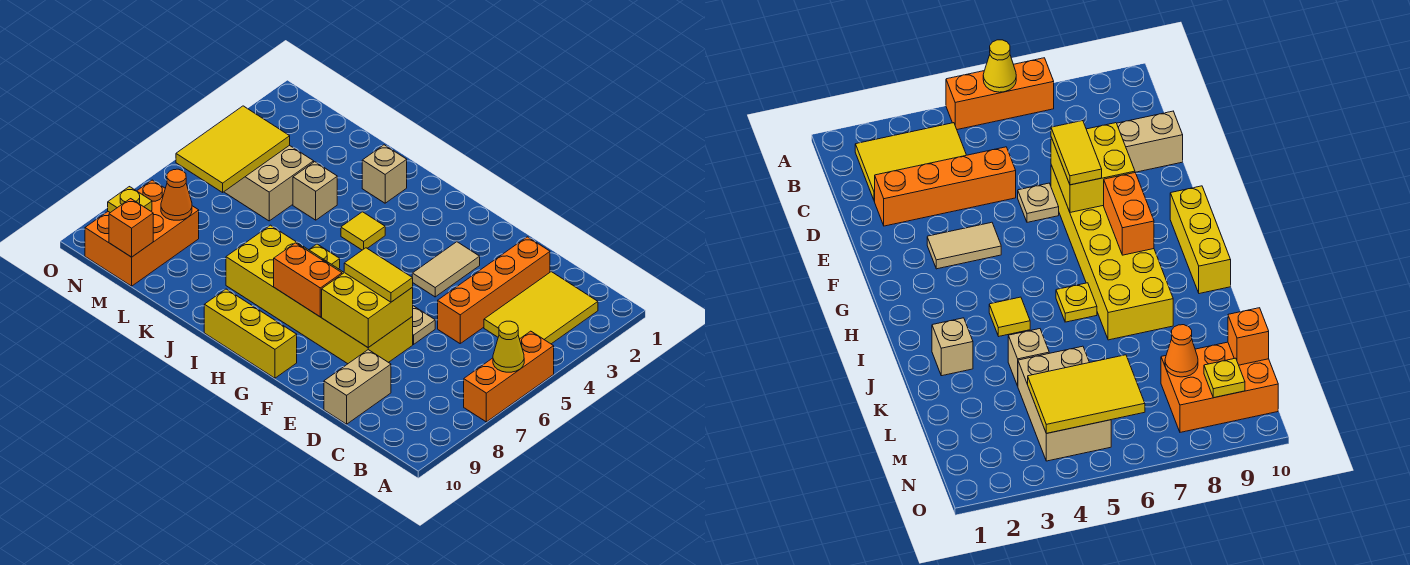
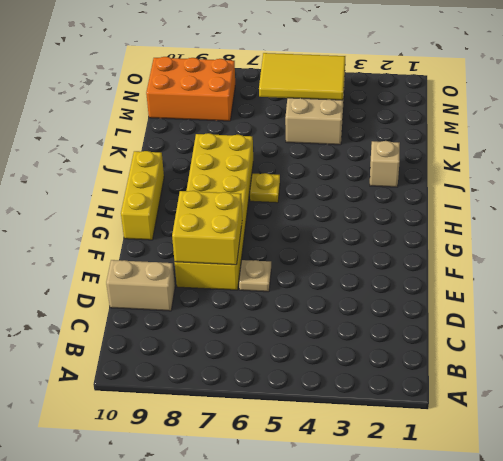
none -> orange brick A5:A7 level 1
none -> yellow tile B2:C4 level 1
none -> orange brick D2:D5 level 1

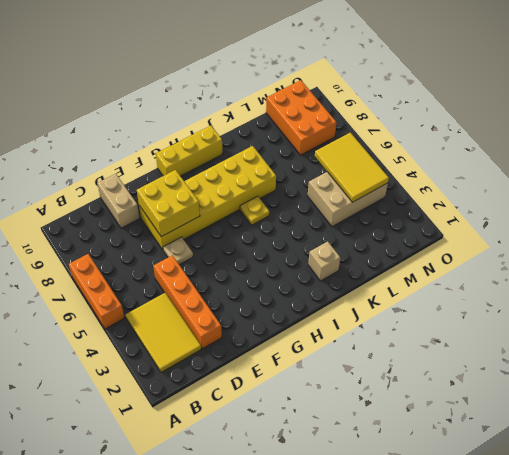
none -> tan tile F3:F4 level 1
none -> yellow tile I4 level 1
none -> tan brick K4 level 1

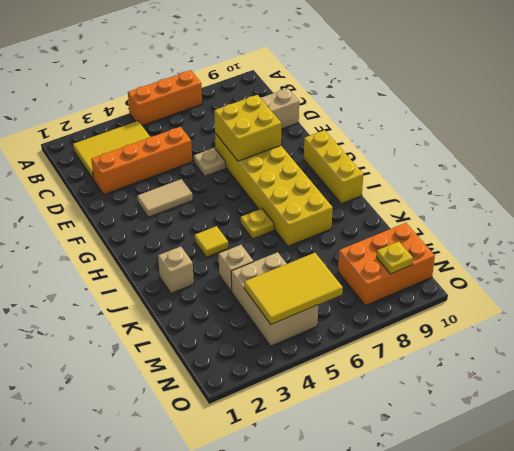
none -> yellow cone A6 level 2
none -> orange brick G8:H8 level 2
none -> orange cone M8 level 2

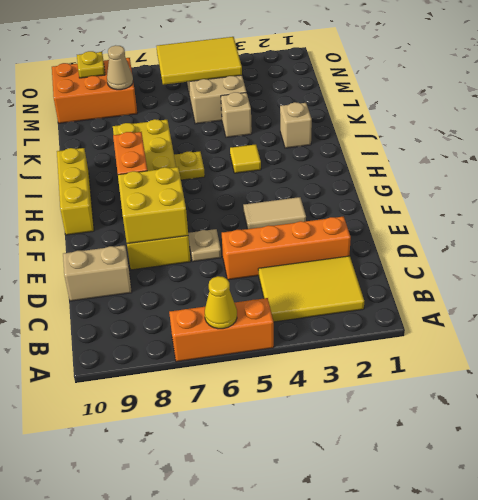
tan cone M8 level 2 -> orange cone M8 level 2
none -> orange brick M10 level 2
none -> yellow tile E7:F7 level 3

